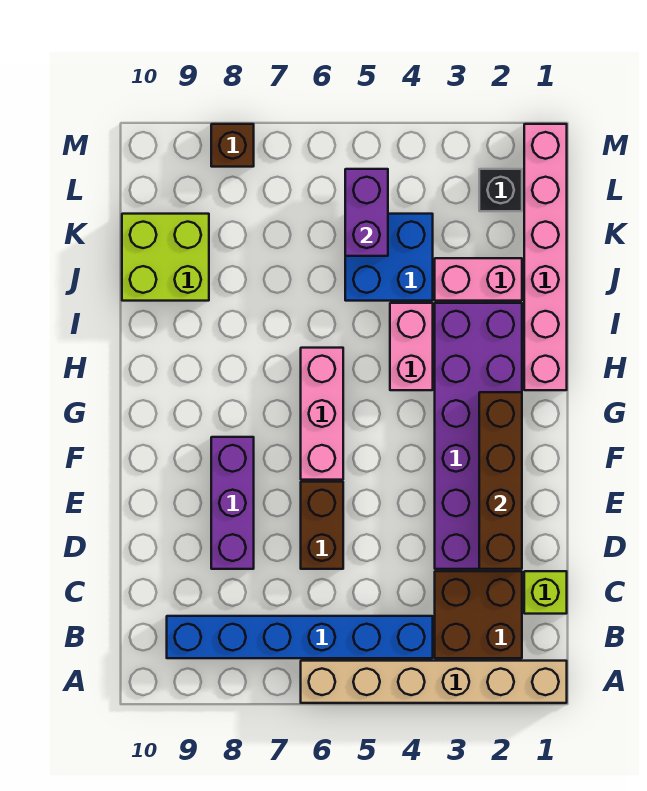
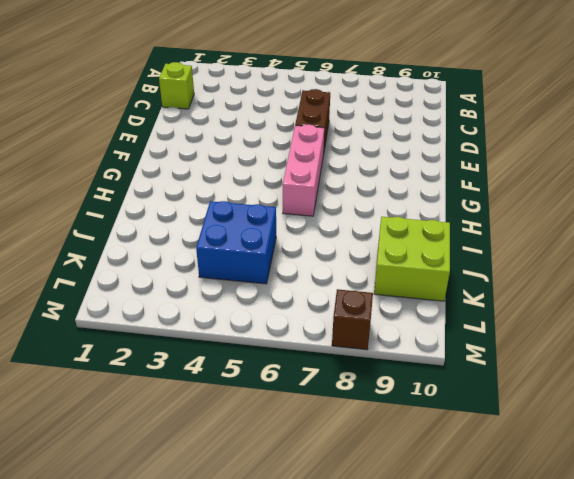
none -> tan brick A1:A6 level 1
none -> brown brick B2:C3 level 1
none -> blue brick B4:B9 level 1

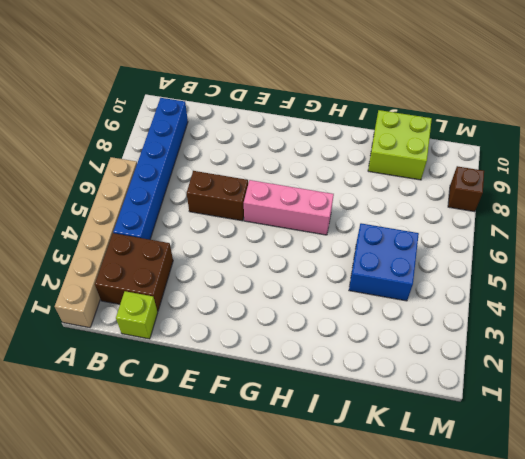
none -> purple brick D2:I3 level 1
none -> purple brick D8:F8 level 1
none -> pink brick H1:M1 level 1

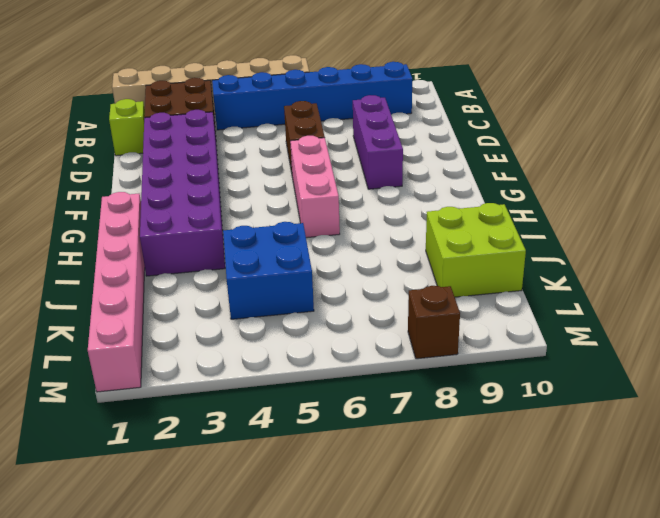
none -> pink brick H4:I4 level 1
none -> pink brick J2:J3 level 1
none -> black brick L2 level 1

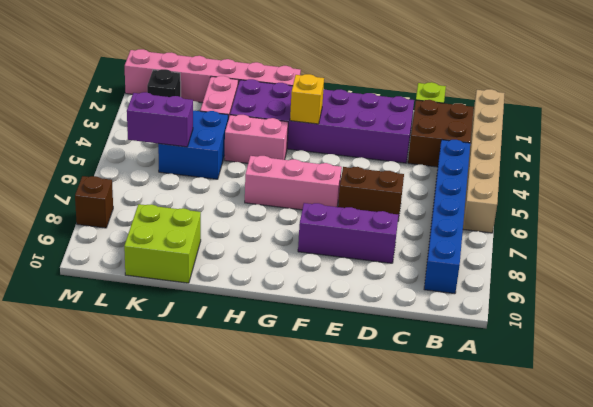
yellow brick G3 level 2 -> none
none -> brown brick D2:G2 level 2

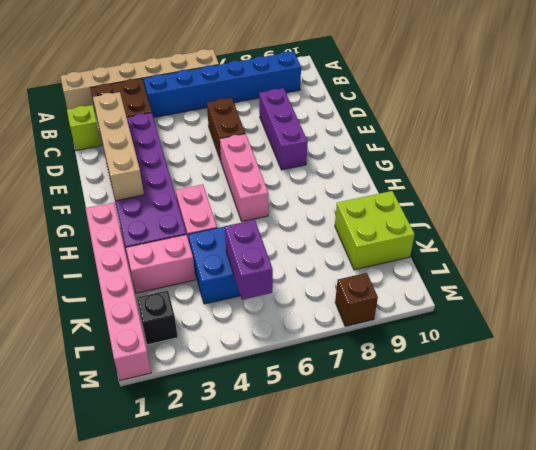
tan brick D2:G2 level 2 -> brown brick D2:G2 level 2

